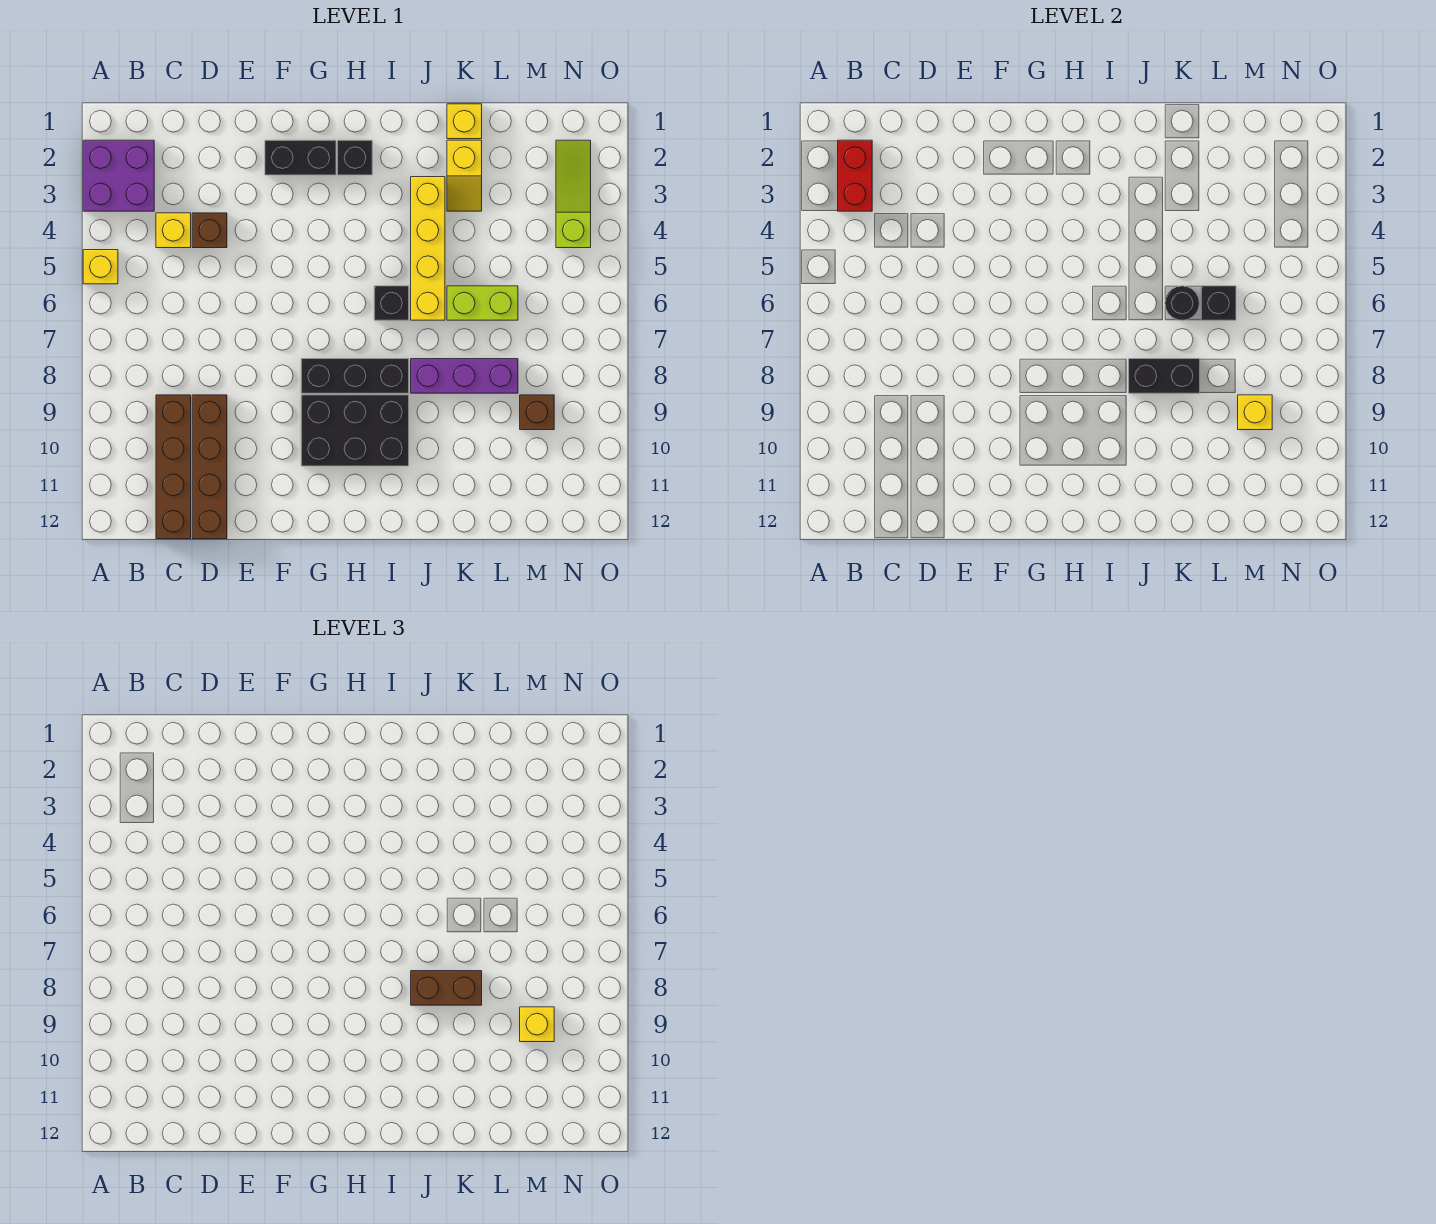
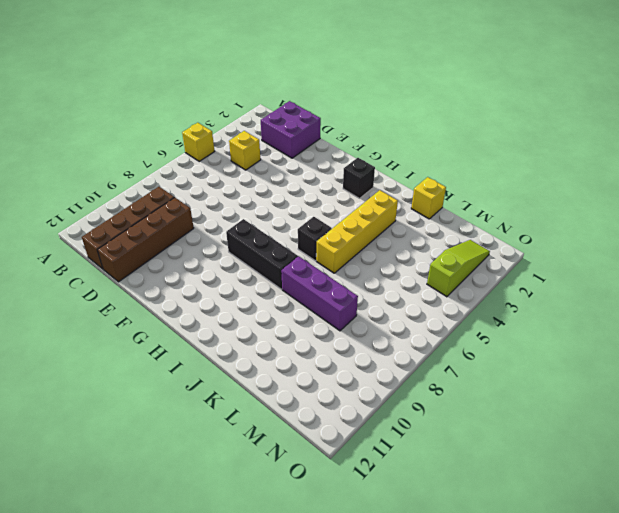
purple brick C1:D2 level 1 -> purple brick A2:B3 level 1
none -> brown brick D4 level 1
none -> black brick F2:G2 level 1
none -> black brick G9:I10 level 1

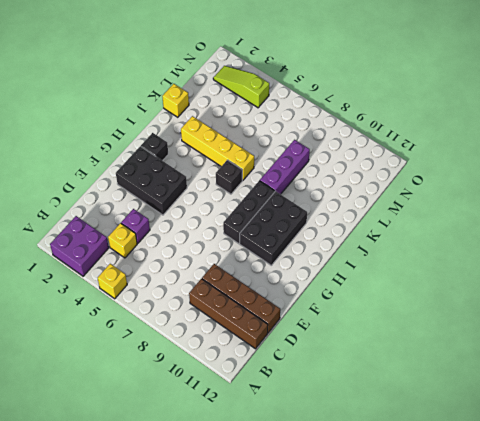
purple brick D4 level 1 -> brown brick D4 level 1
black brick F2:G4 level 1 -> black brick F2:G2 level 1
none -> yellow slope K2:K3 level 1 top 2
none -> lime brick K6:L6 level 1
none -> brown brick M9 level 1

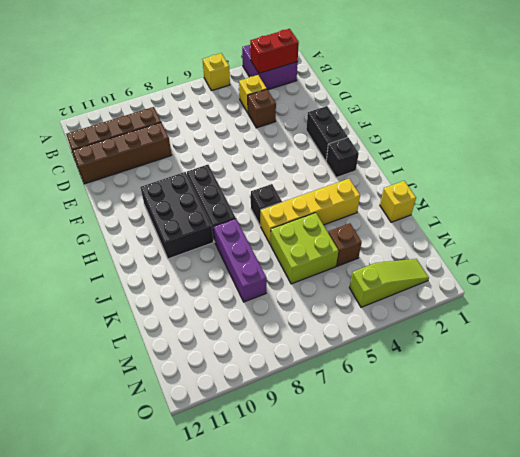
lime brick K5:L6 level 1 -> lime brick K6:L6 level 1
brown brick L4 level 1 -> brown brick M9 level 1
none -> yellow slope K2:K3 level 1 top 2
none -> black brick J8:K8 level 2
none -> black round brick K6 level 2

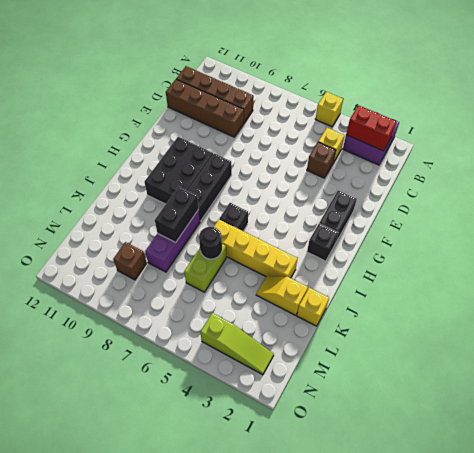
none -> black brick L6 level 2
none -> yellow brick M9 level 2
none -> brown brick J8:K8 level 3

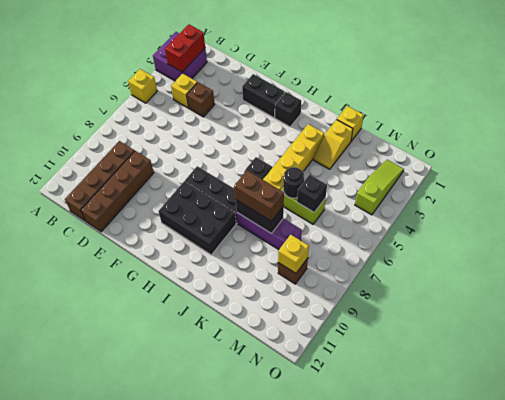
none -> yellow brick M9 level 3

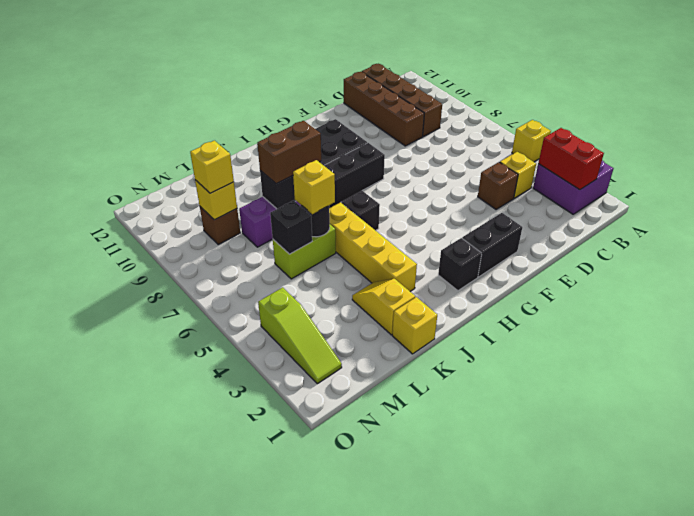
yellow brick K6 level 3 -> none

